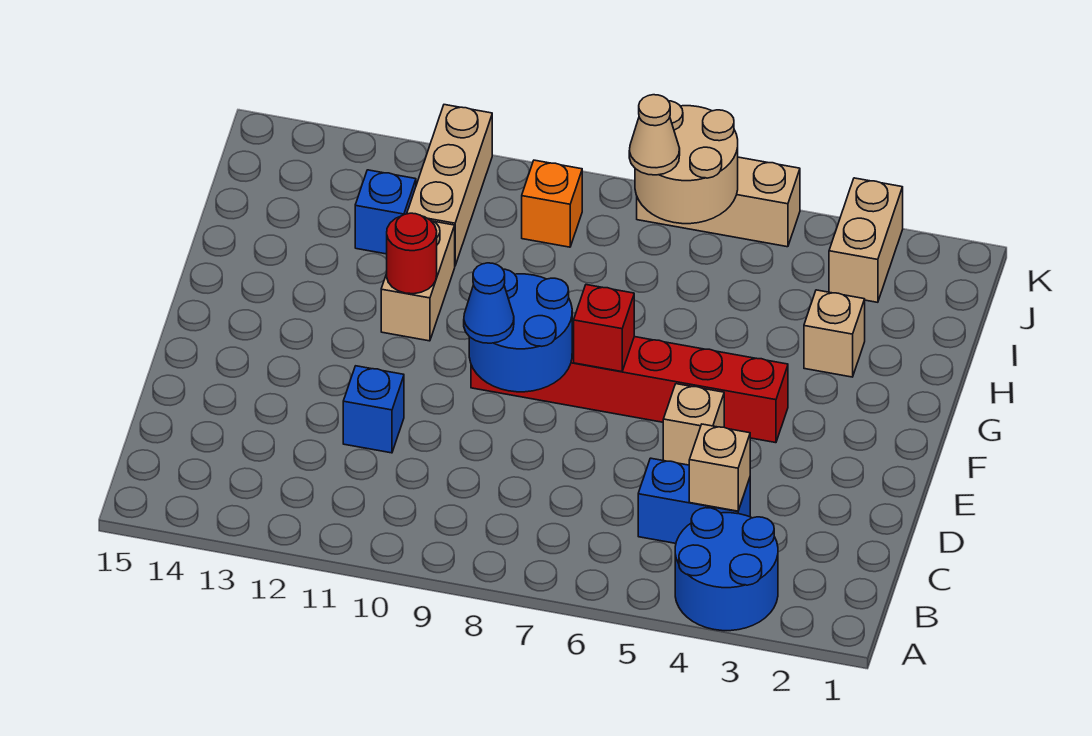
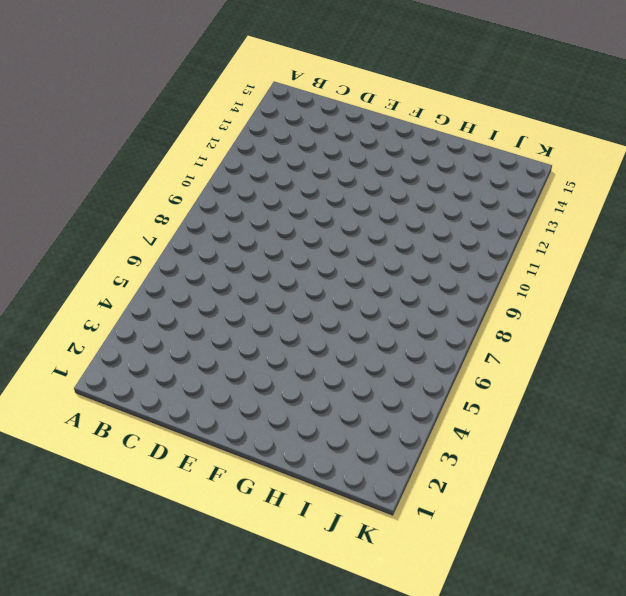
none -> blue round brick A3:B4 level 1
none -> blue brick C4:C5 level 1
none -> blue brick D11 level 1

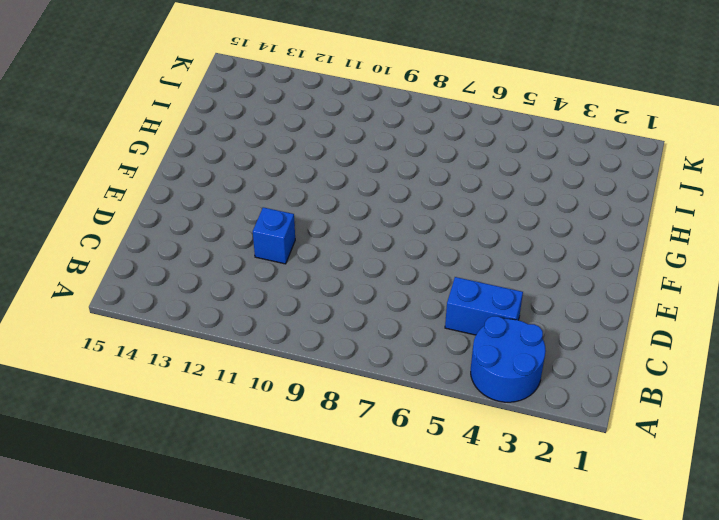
none -> tan brick E5 level 1
none -> red brick F4:F9 level 1
none -> tan brick G11:H11 level 1

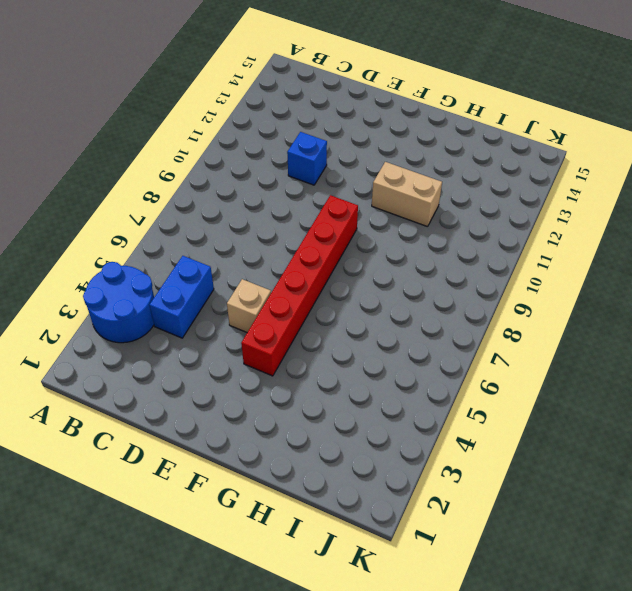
none -> tan brick H3 level 1
none -> tan brick I11:K11 level 1
none -> blue brick I12 level 1

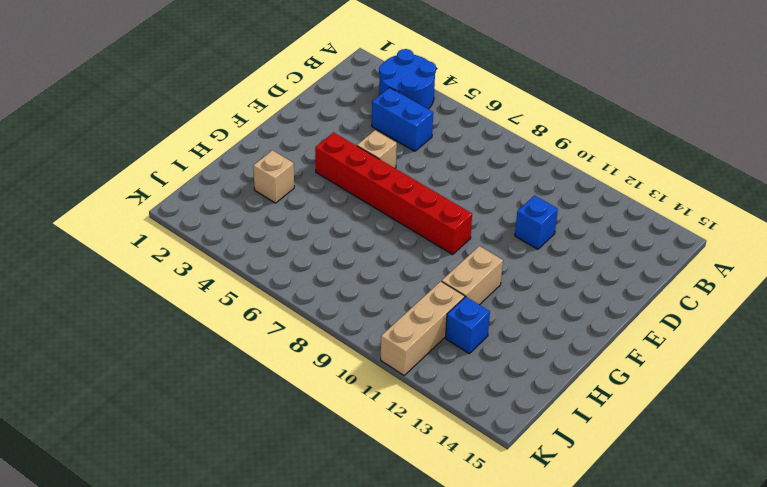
none -> tan brick J3:K3 level 1
none -> orange brick J9 level 1
none -> tan brick K5:K7 level 1

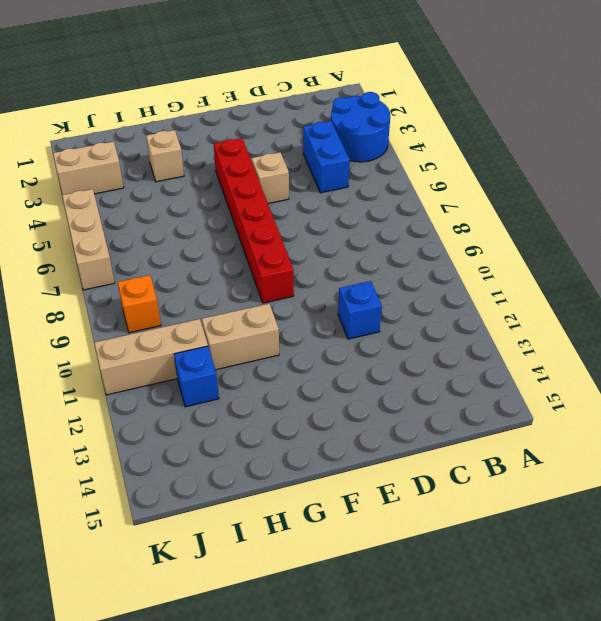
none -> tan brick C4 level 2
none -> blue round brick E8:F9 level 2
none -> red brick F7 level 2

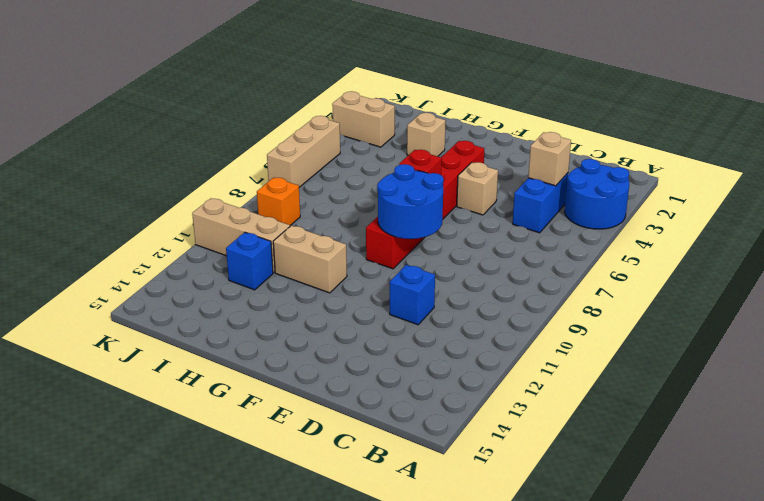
none -> red round brick G11 level 2
none -> tan round brick J6:K7 level 2
none -> blue cone E9 level 3

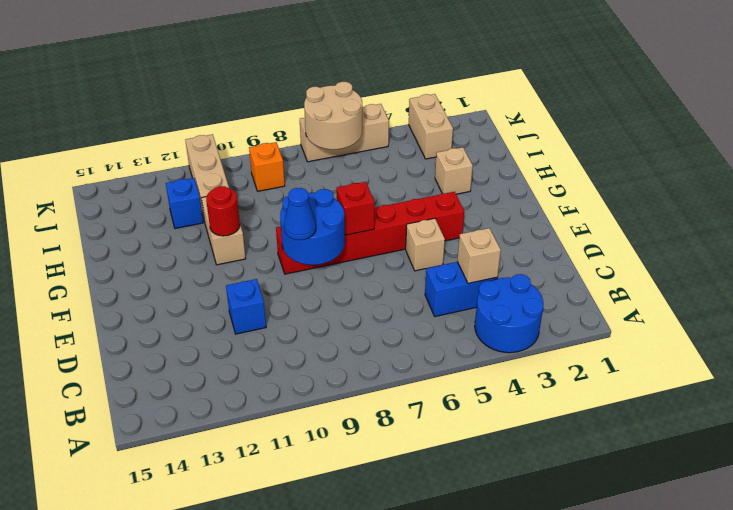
none -> tan cone J7 level 3

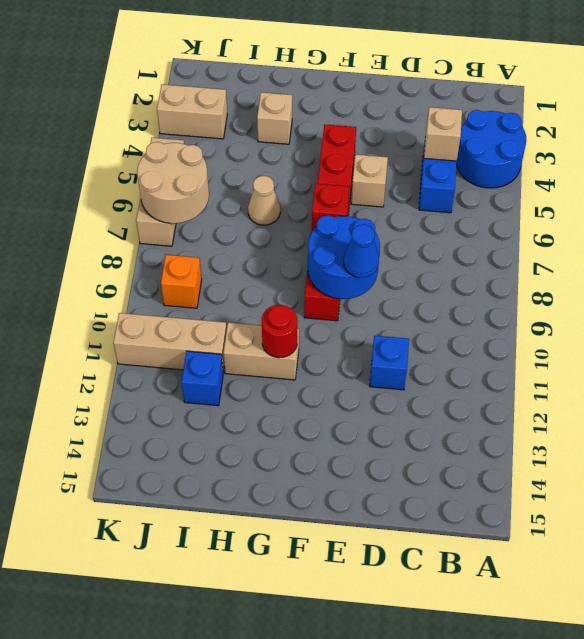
tan cone H6 level 1 -> tan cone J7 level 3

